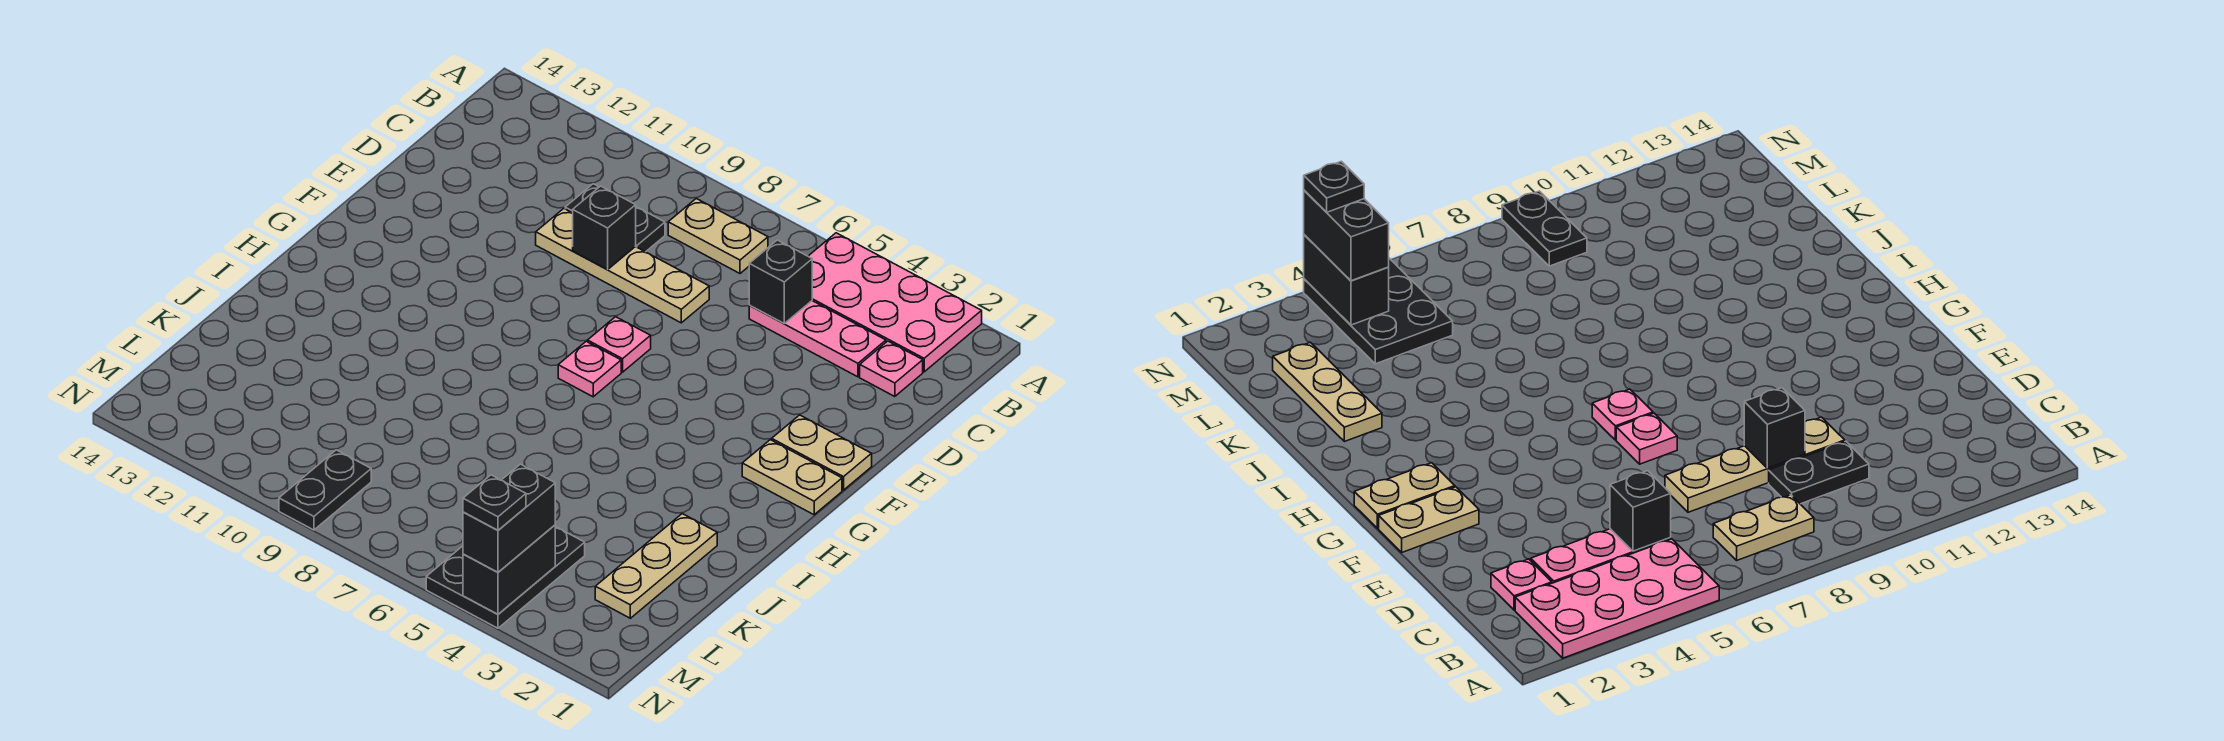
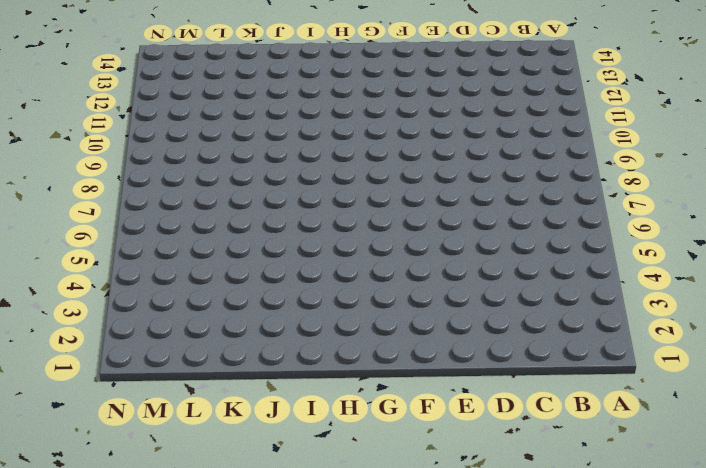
none -> pink plate A2:B5 level 1
none -> tan plate B7:B8 level 1
none -> pink plate C2 level 1

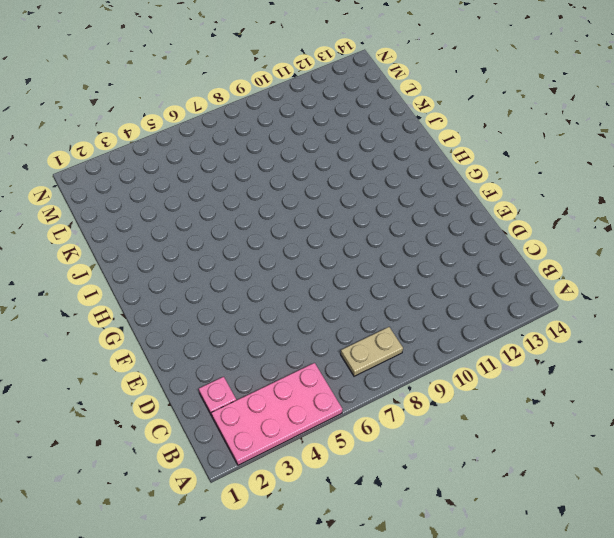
none -> pink plate C3:C5 level 1
none -> black plate C9:C10 level 1
none -> tan plate D7:D10 level 1

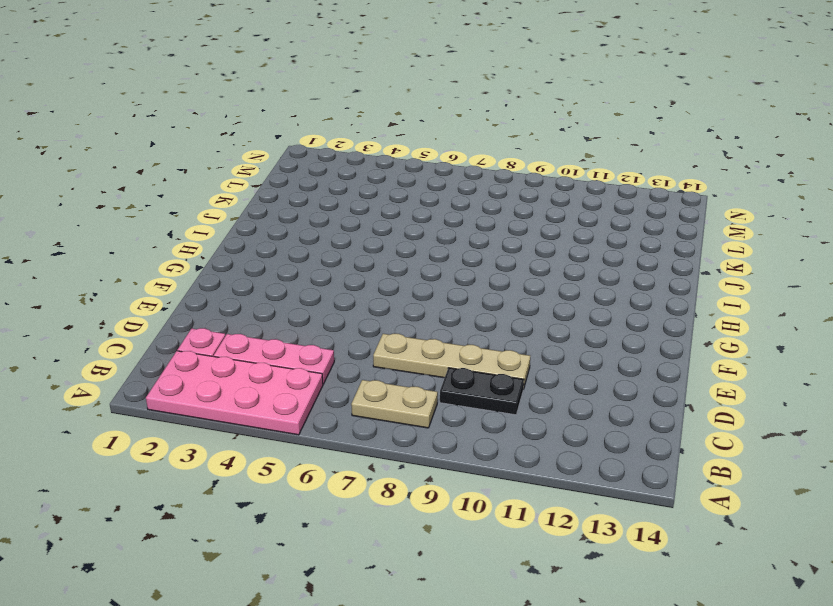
none -> tan plate F1:F2 level 1
none -> pink plate F7 level 1
none -> tan plate G1:G2 level 1

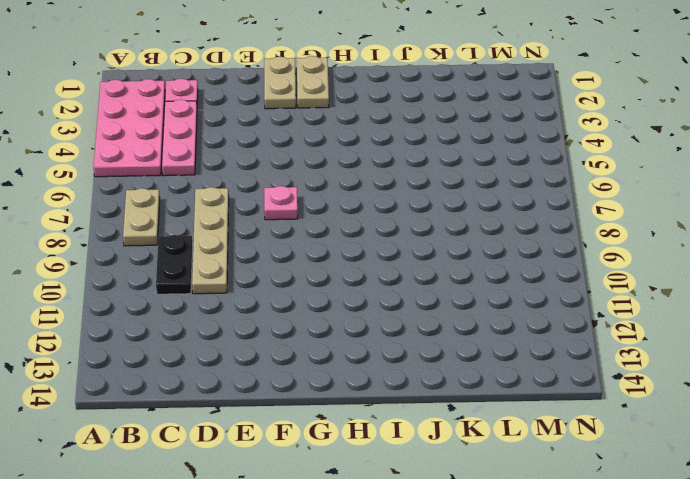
none -> pink plate G7 level 1
none -> tan plate J2:L2 level 1
none -> black plate L4:N5 level 1

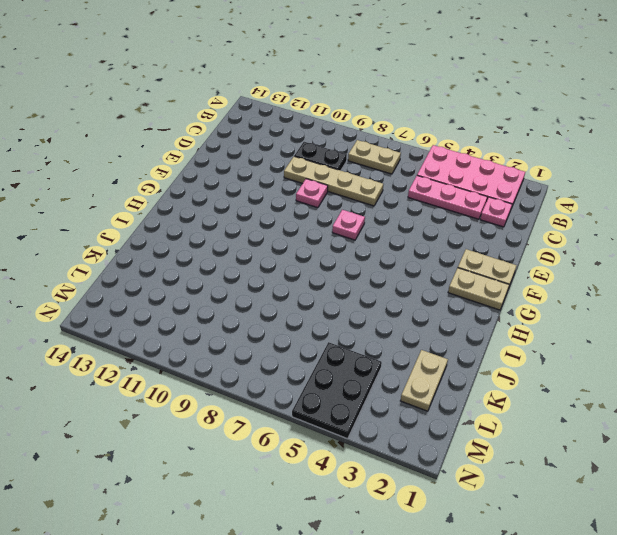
pink plate E9 level 1 -> pink plate G7 level 1
tan plate K2:L2 level 1 -> tan plate J2:L2 level 1
none -> black plate M9:N9 level 1
none -> black brick C5 level 2
none -> black brick D9 level 2

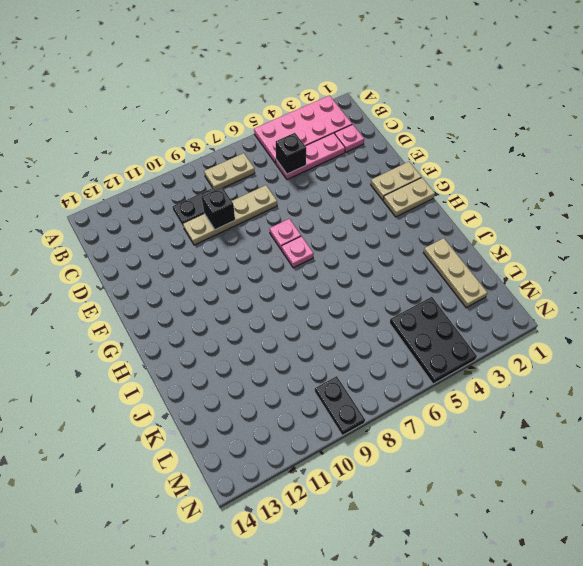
none -> black brick M4:N4 level 2
none -> black brick M4:N4 level 3
none -> black plate N4 level 4

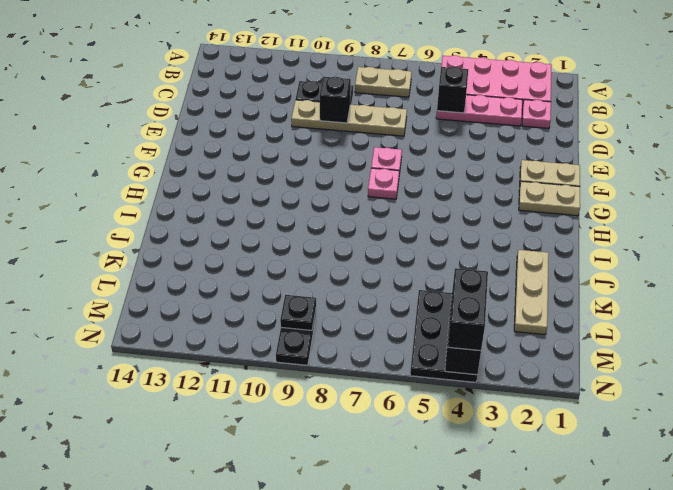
black plate M9 level 2 -> black plate N4 level 4

